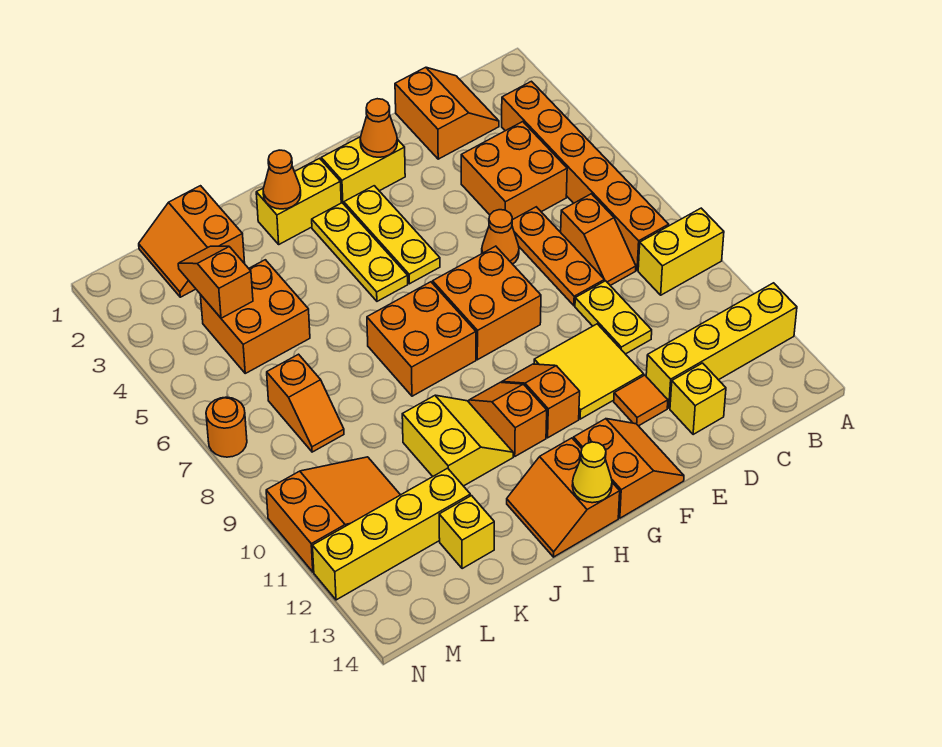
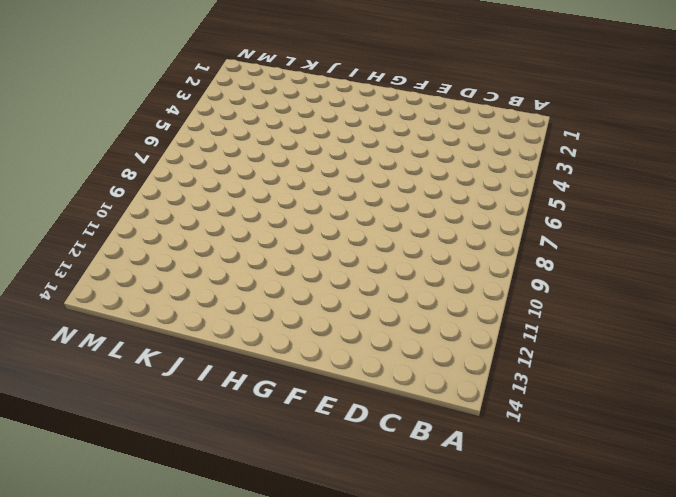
none -> yellow brick A9:B9 level 1
none -> yellow brick A12:D12 level 1
none -> orange brick B3:B8 level 1
none -> orange slope C1:D2 level 1 top D

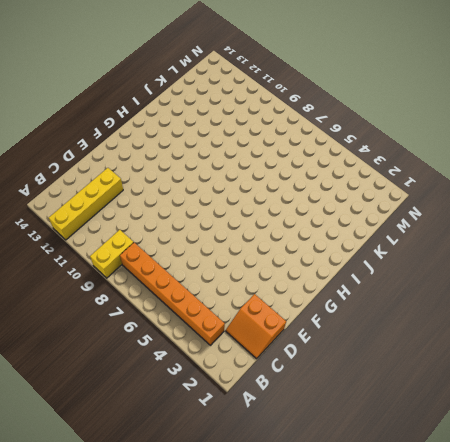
none -> orange brick C4:D5 level 1
none -> orange slope C7:C8 level 1 top 7
none -> orange plate D6:D8 level 1
none -> yellow plate D9:D10 level 1

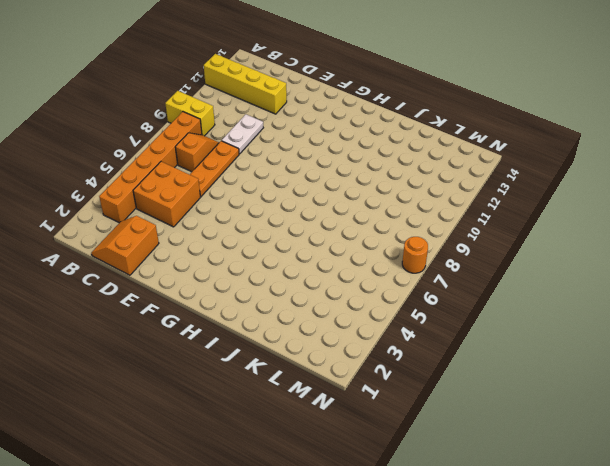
white plate D9:D10 level 1 -> yellow plate D9:D10 level 1
none -> yellow brick D13 level 1
none -> orange cone E6 level 1
none -> yellow tile E10:F11 level 1
none -> orange tile E12 level 1

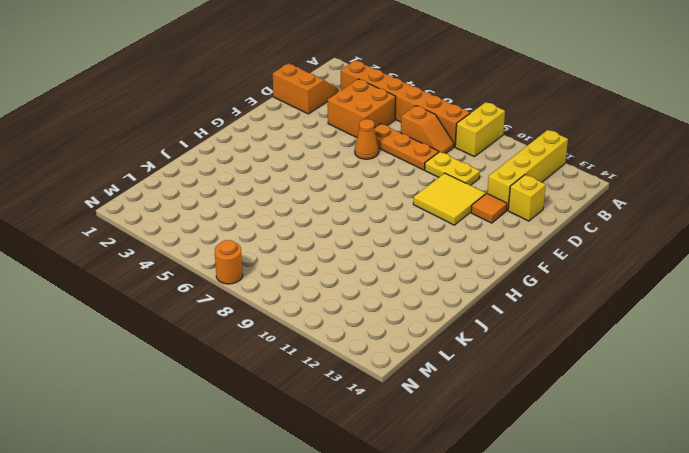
none -> yellow brick F2:G2 level 1
none -> orange brick F7:G8 level 1
none -> orange slope F13:G14 level 1 top G
none -> yellow plate G3:G5 level 1

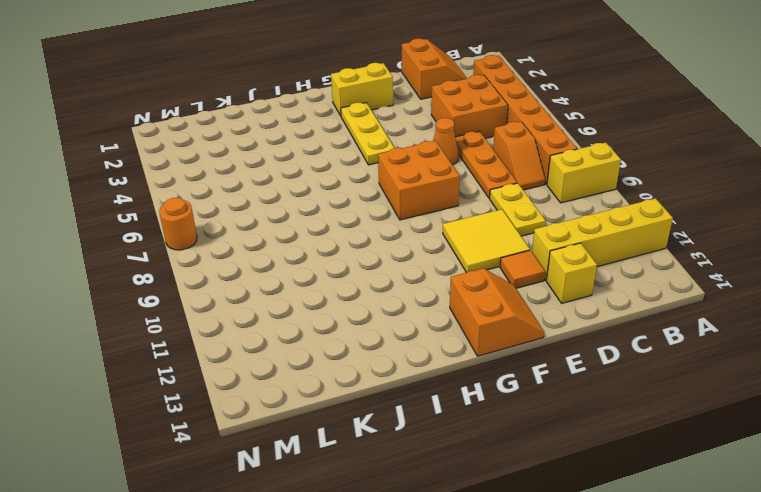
none -> orange slope G10:G11 level 1 top 11
none -> yellow brick H2:I2 level 1
none -> yellow plate H3:H5 level 1
none -> orange brick H7:I8 level 1

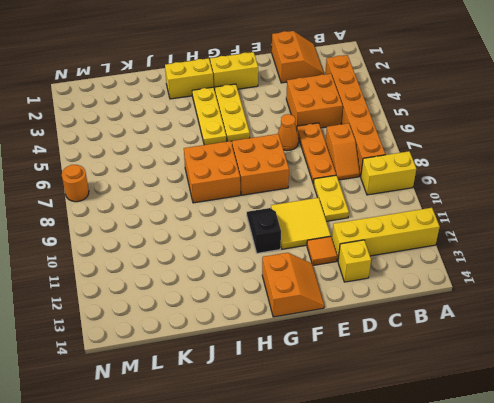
black slope G10:G11 level 1 top 11 -> orange slope G10:G11 level 1 top 11
none -> orange slope H10:H11 level 1 top 11
none -> orange slope H13:I14 level 1 top H
none -> yellow slope I10:J11 level 1 top J
none -> orange slope K1:L2 level 1 top K

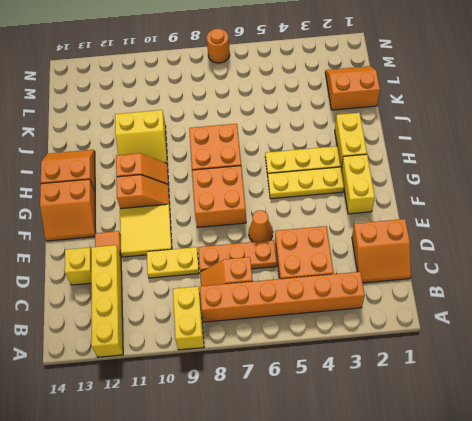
none -> orange brick K4:L5 level 1
none -> yellow brick K12:N12 level 1
none -> yellow brick K13 level 1
none -> orange slope L7:L8 level 1 top 7

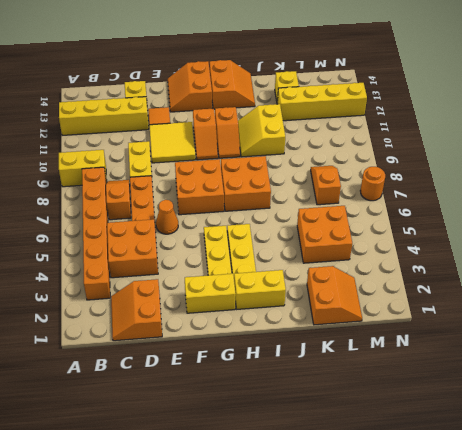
none -> orange slope L10:N11 level 1 top N
none -> orange cone F2 level 2
none -> yellow cone H14 level 2
none -> orange cone I2 level 2

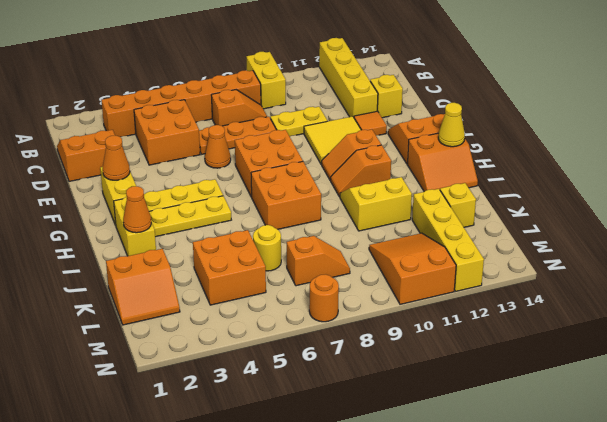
yellow round brick K6 level 1 -> none
none -> orange slope L3:L4 level 2 top 4

